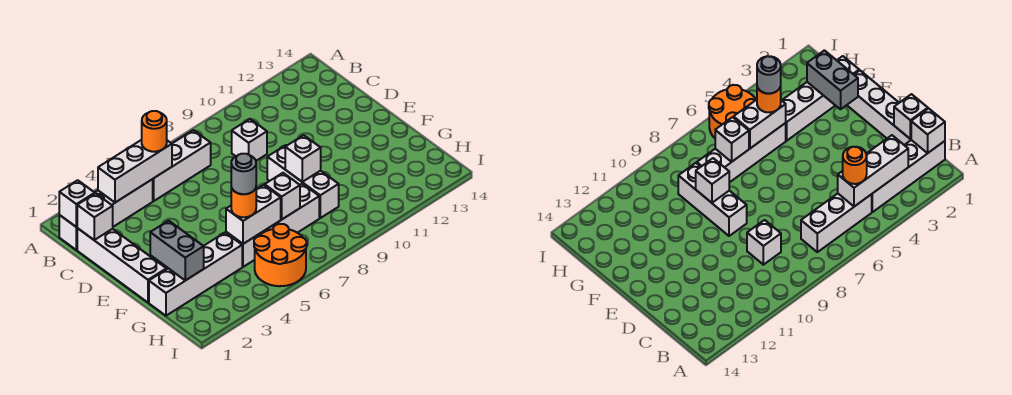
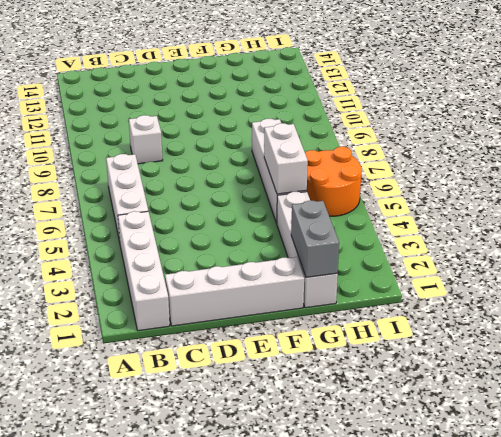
grey brick G1:G2 level 2 -> grey brick F2:G2 level 2
none -> white brick E9:G9 level 1
none -> white brick B1 level 2
none -> white brick B3:B5 level 2

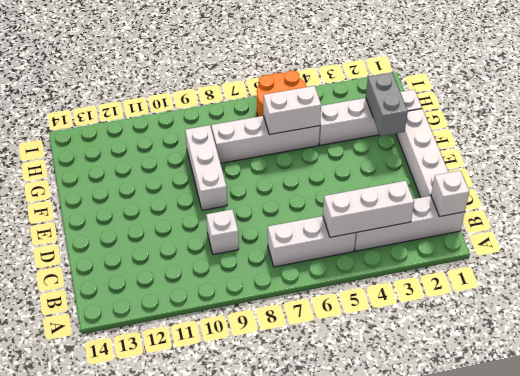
none -> white brick C1 level 2
none -> white brick F9 level 2
none -> white brick G7 level 2

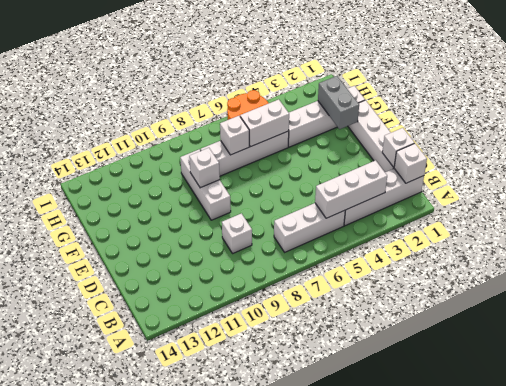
none -> orange round brick B5 level 3
none -> orange round brick G5 level 3
none -> grey round brick G5 level 4

